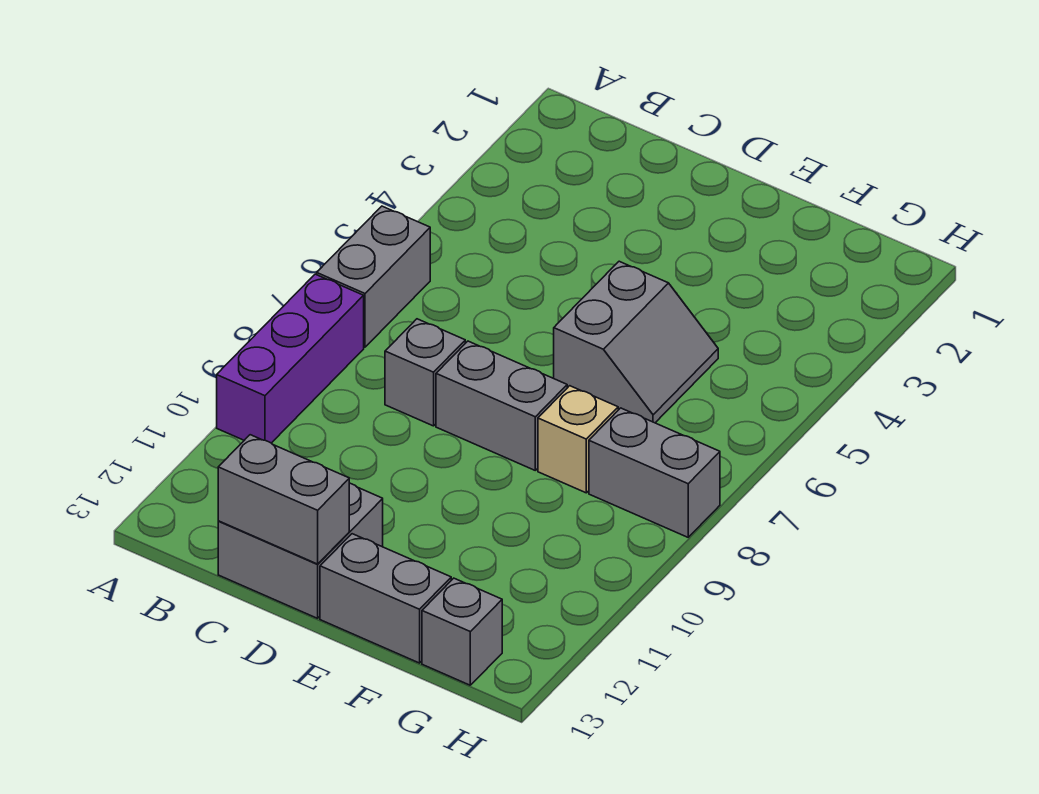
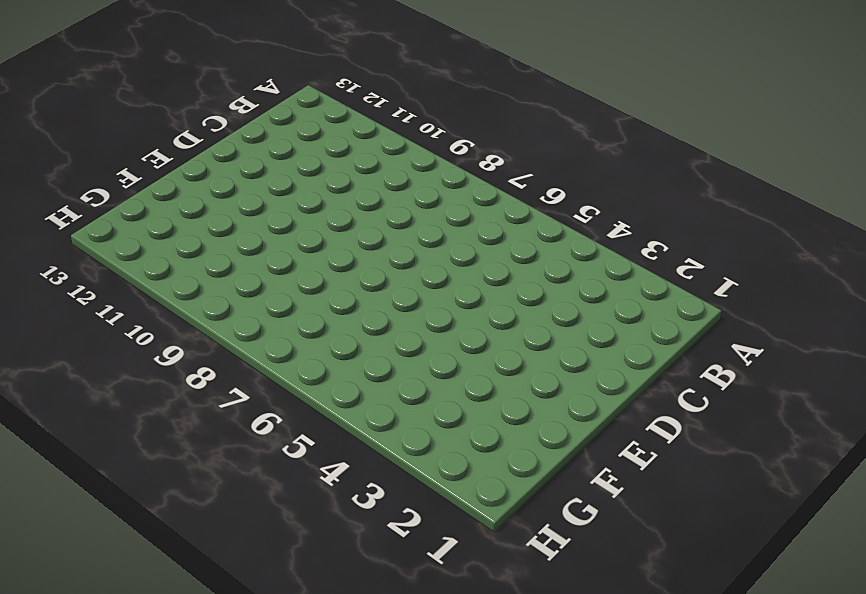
none -> grey brick A6:A7 level 1
none -> purple brick A8:A10 level 1

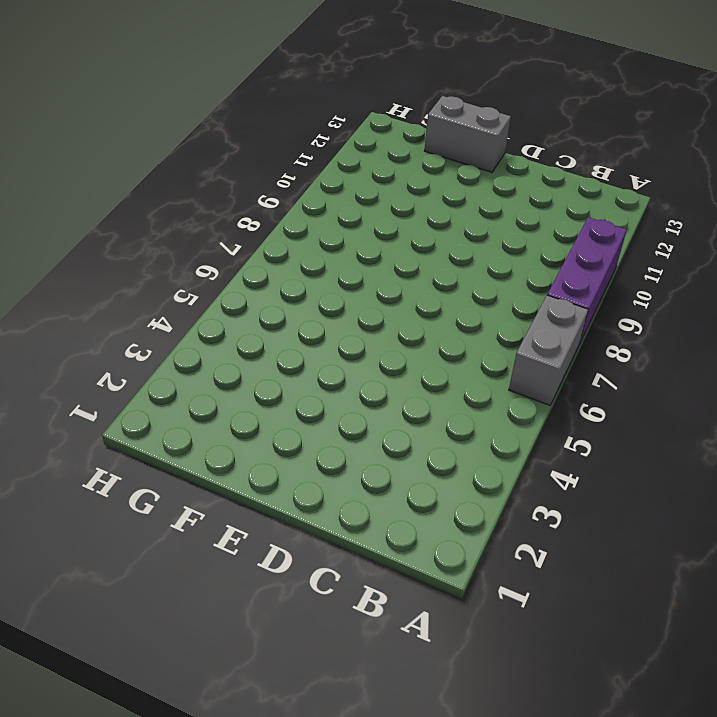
none -> grey brick C8 level 1
none -> grey brick C12:D13 level 1

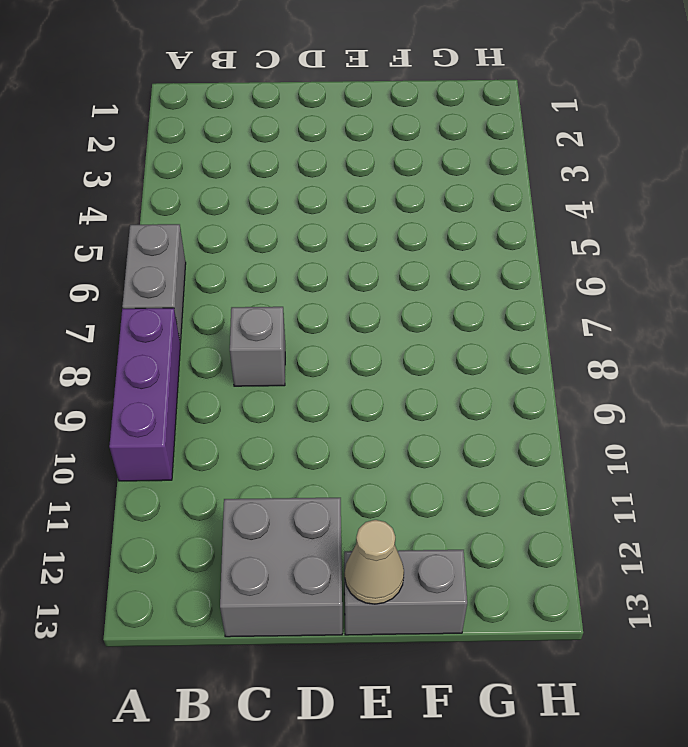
tan cone E13 level 2 -> none
none -> grey brick D8:E8 level 1
none -> grey slope E5:F6 level 1 top E

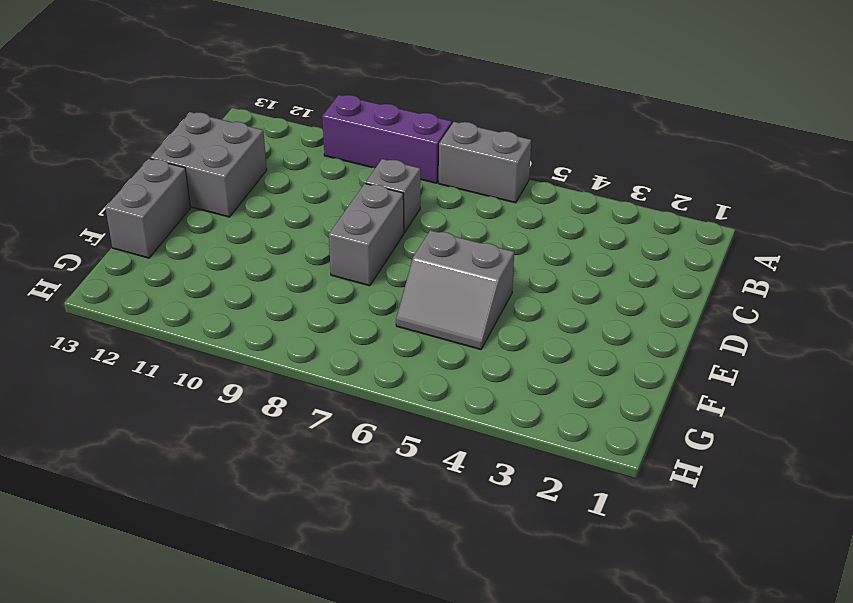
none -> tan brick F8 level 1
none -> grey brick G8:H8 level 1

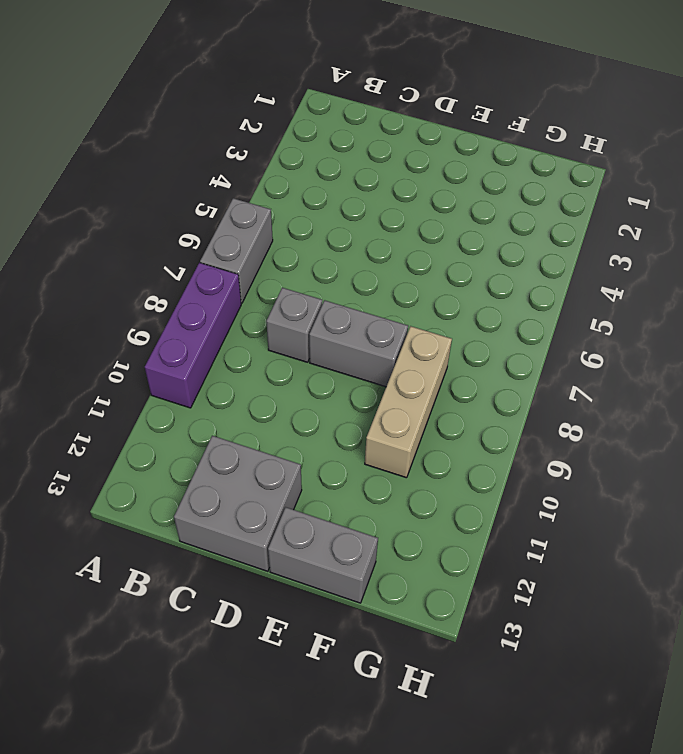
tan brick F8:F10 level 1 -> tan brick F8 level 1
none -> grey slope E5:F6 level 1 top E
none -> grey brick G8:H8 level 1

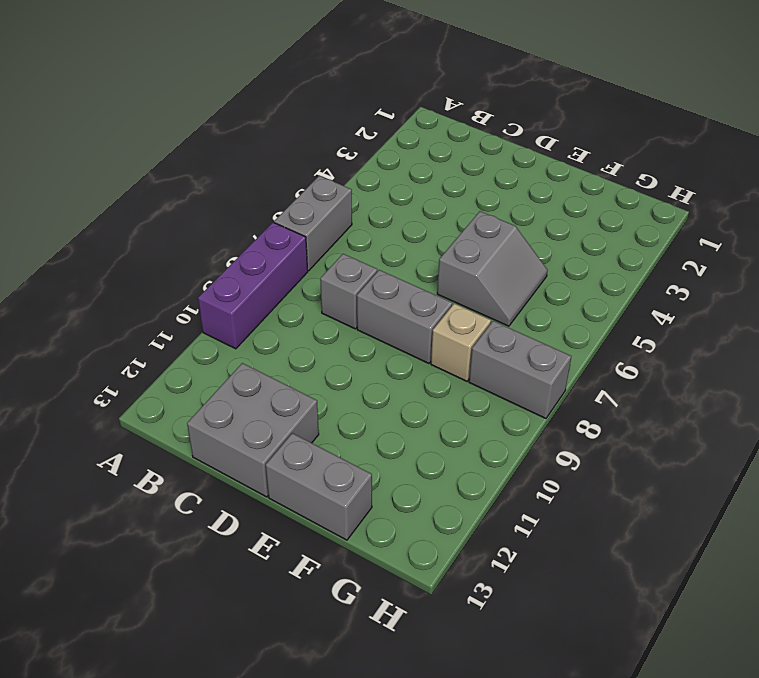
none -> grey brick G13 level 1
none -> grey brick C13:D13 level 2

